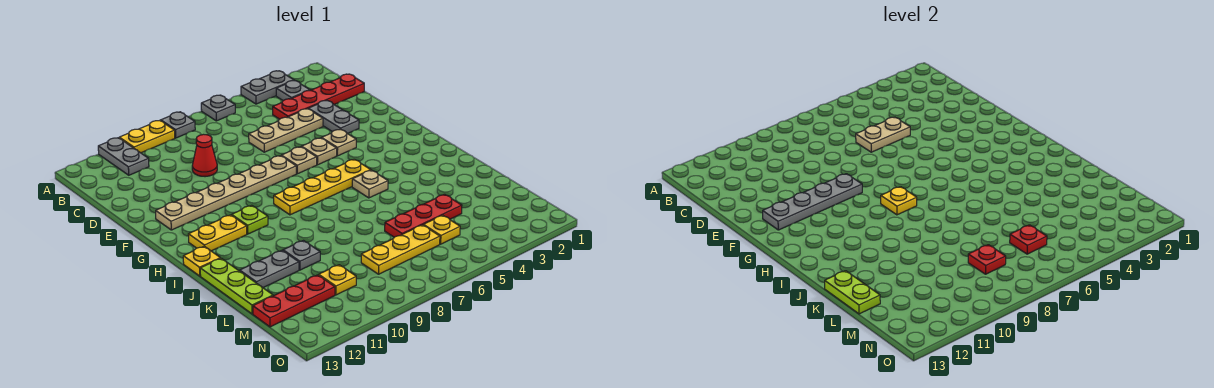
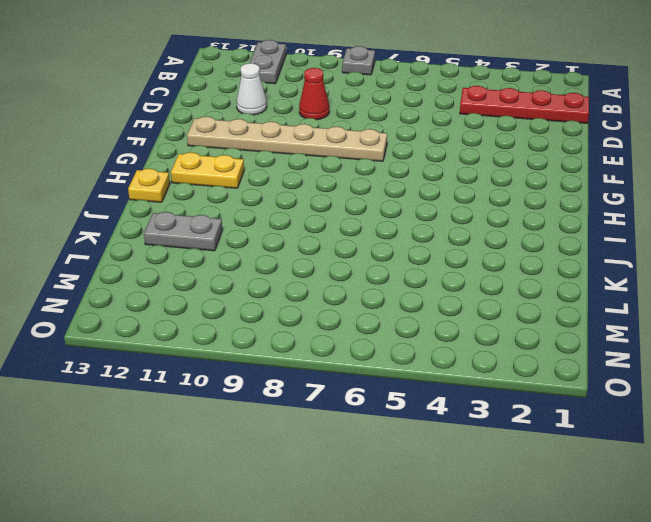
white cone D11 level 1 -> none
none -> grey plate A3:A4 level 1
none -> grey plate A6 level 1
none -> yellow plate A9:A10 level 1
none -> grey plate B3 level 1

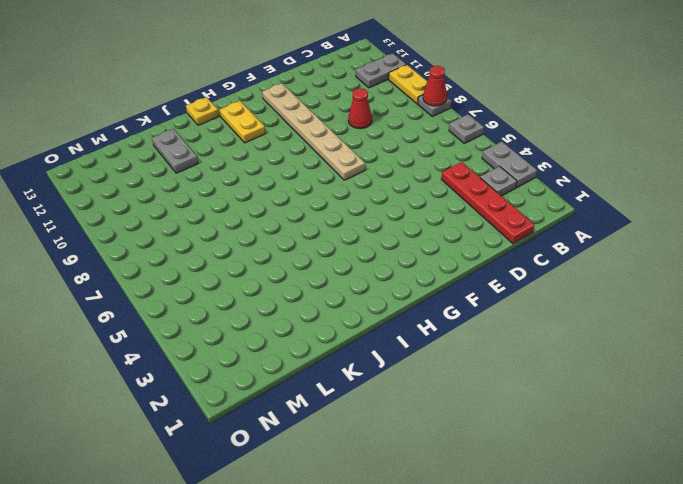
red cone A8 level 2 -> none
none -> grey plate D3:E3 level 1
none -> tan plate D4:D6 level 1
none -> tan plate F4 level 1
none -> tan plate F5 level 1

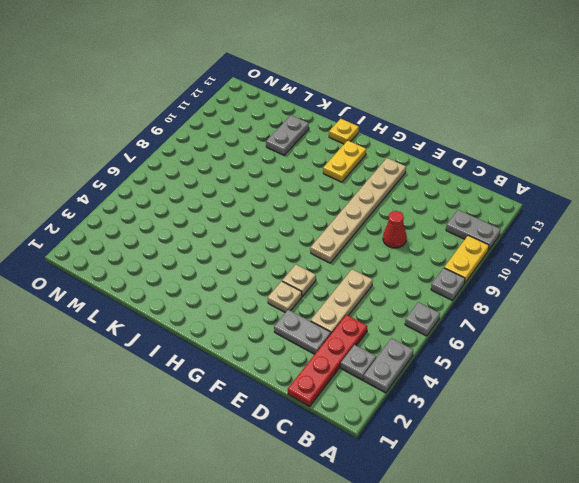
none -> tan plate F6 level 1
none -> yellow plate H5:H8 level 1
none -> lime plate H10 level 1
none -> tan plate I5 level 1

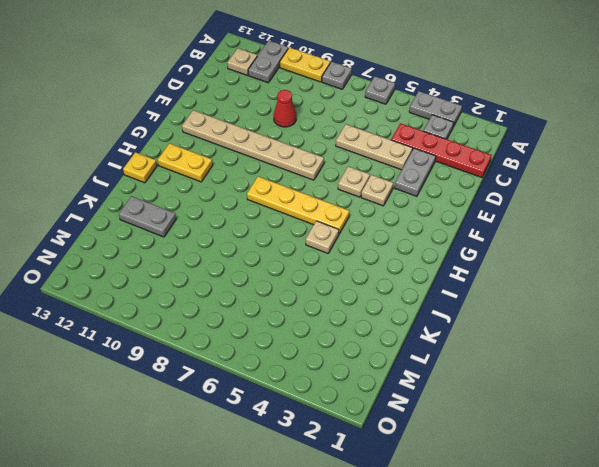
tan plate B12 level 1 -> tan plate F6 level 1
none -> lime plate H10 level 1
none -> lime plate J13:L13 level 1
none -> grey plate K10 level 1
none -> red plate L4:L6 level 1

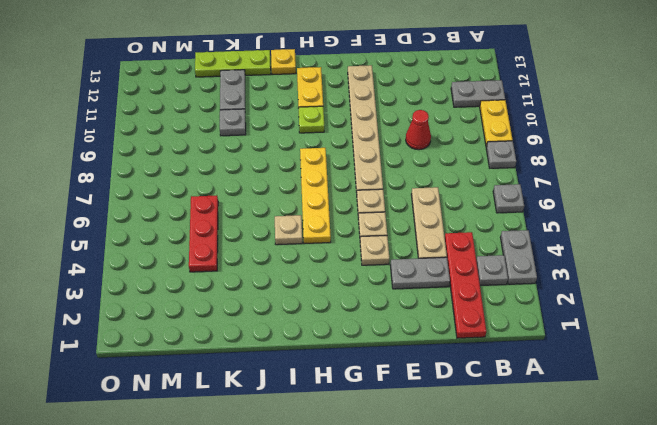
none -> yellow plate M5 level 1
none -> yellow plate M6:M8 level 1
none -> yellow plate M10 level 1
none -> red plate M11:M13 level 1

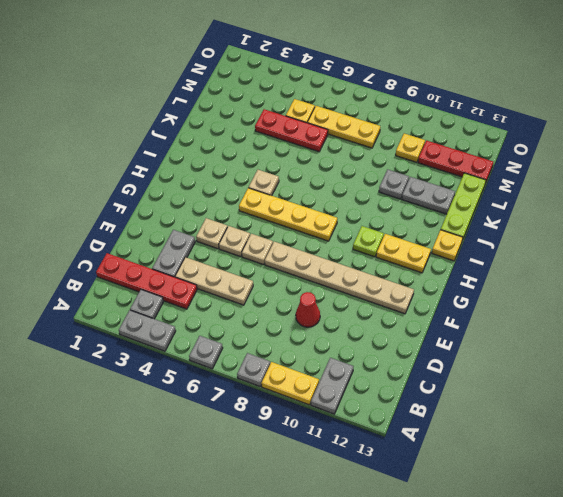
none -> tan plate D5:D6 level 2
none -> grey plate F9:F12 level 2
none -> yellow plate H8 level 2
none -> lime plate K13:L13 level 2

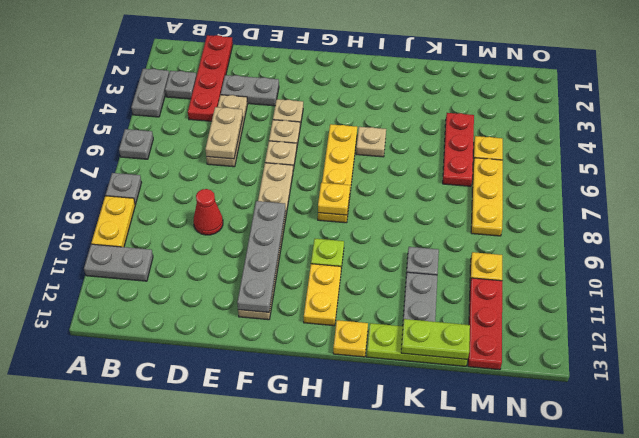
none -> red plate M6 level 2
none -> red plate M8 level 2

